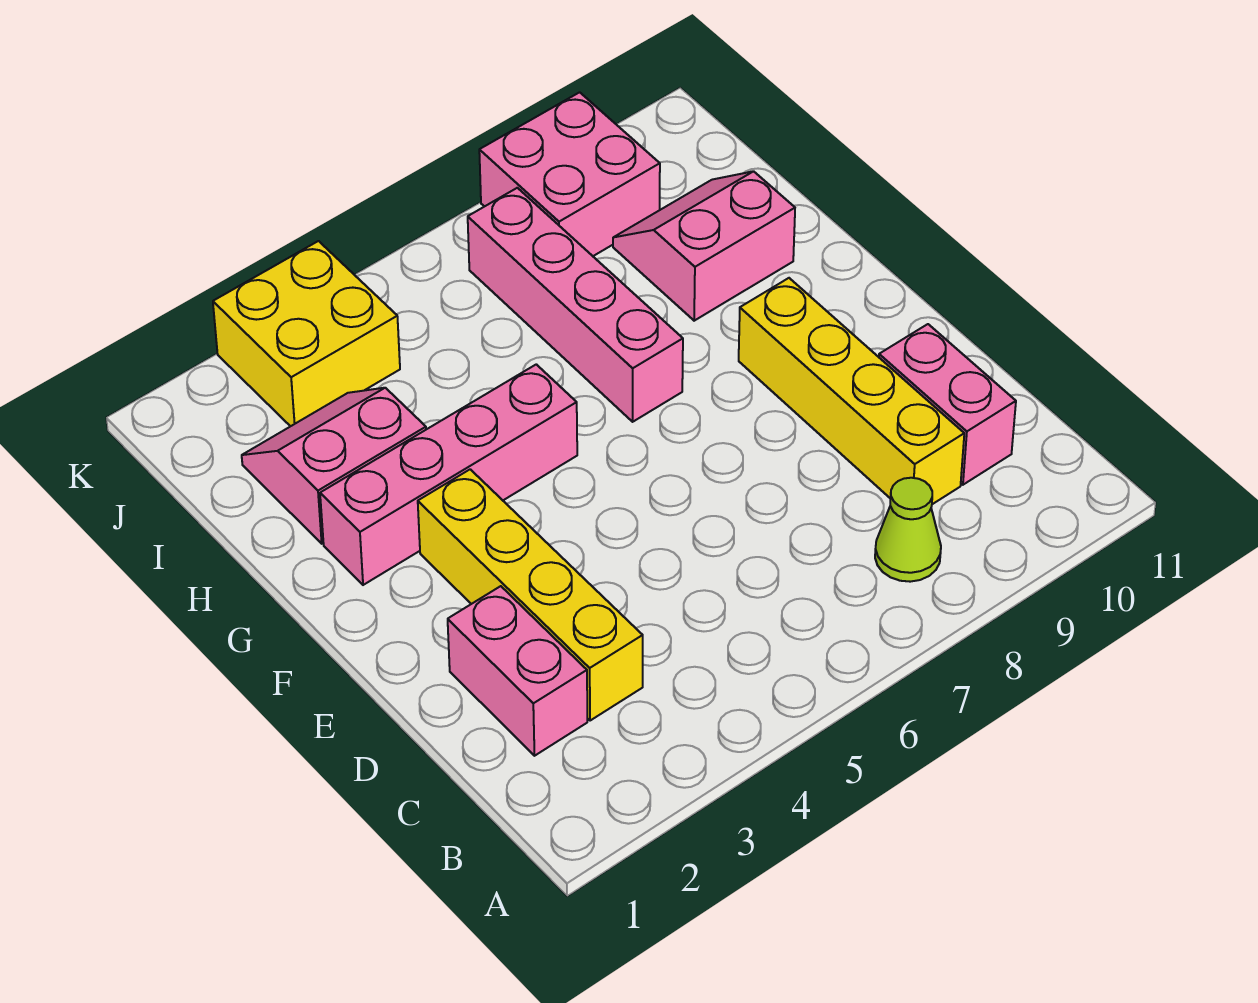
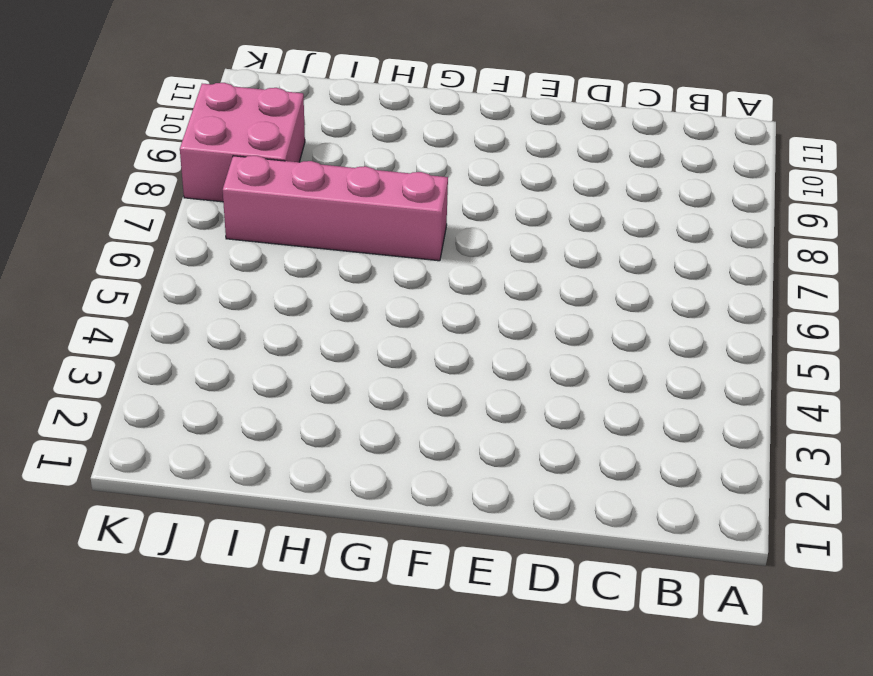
none -> lime cone B8 level 1
none -> pink brick C2:D2 level 1

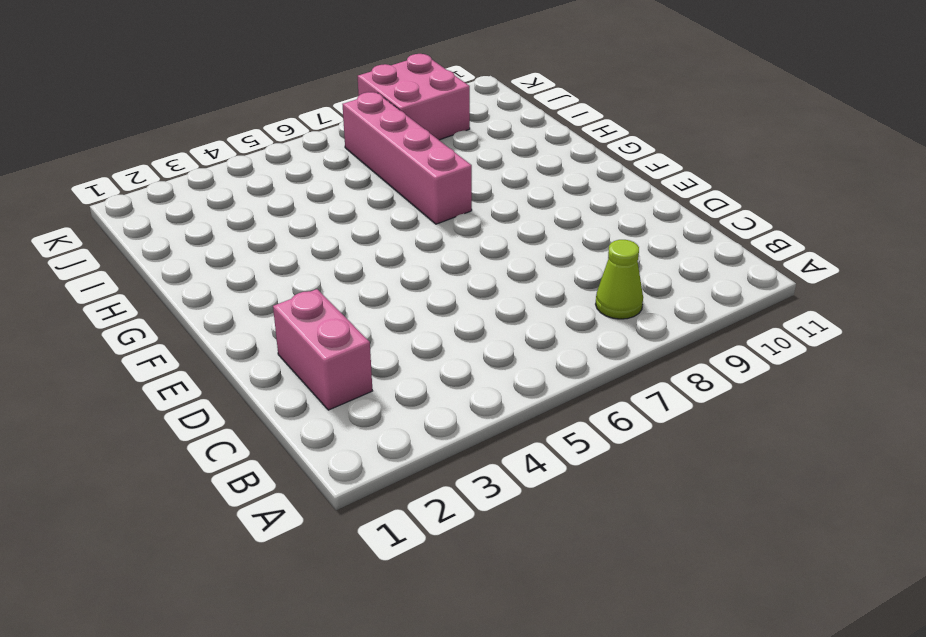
none -> yellow brick C3:F3 level 1
none -> yellow brick C9:F9 level 1

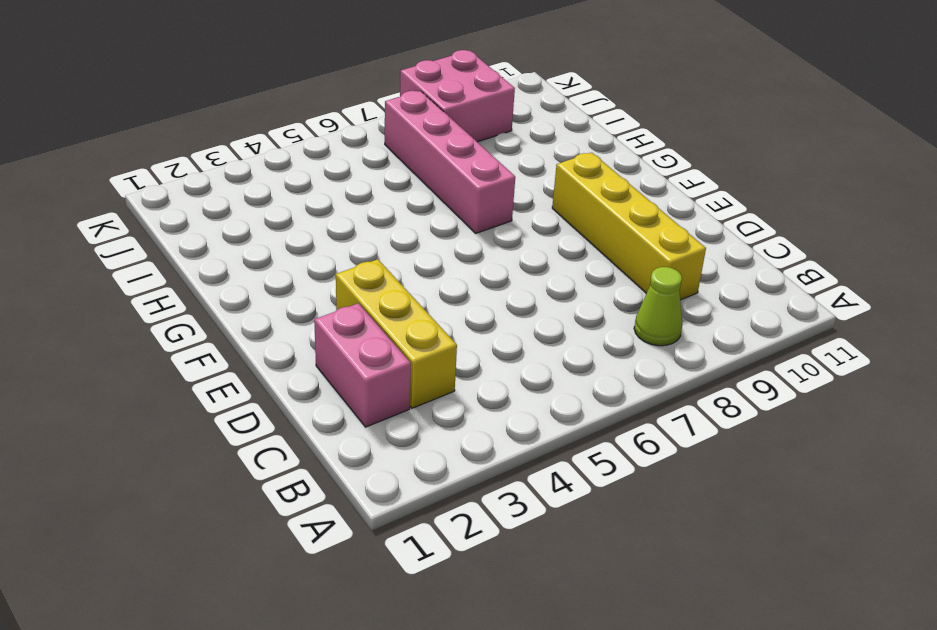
yellow brick C3:E3 level 1 -> yellow brick C3:F3 level 1
none -> pink brick C10:D10 level 1
none -> pink brick G2:G5 level 1

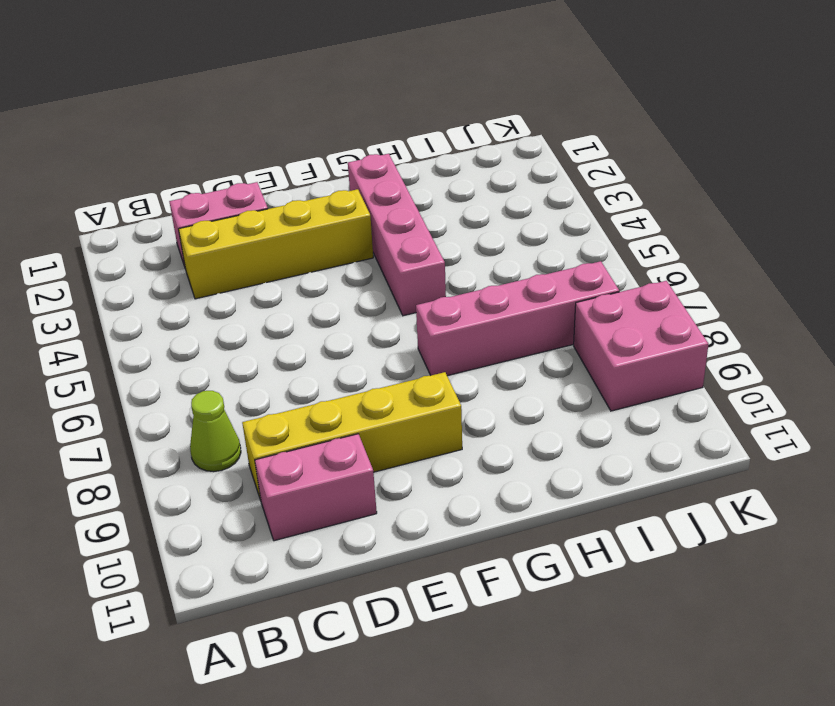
none -> pink slope H2:I3 level 1 top H
none -> pink slope H9:I10 level 1 top H

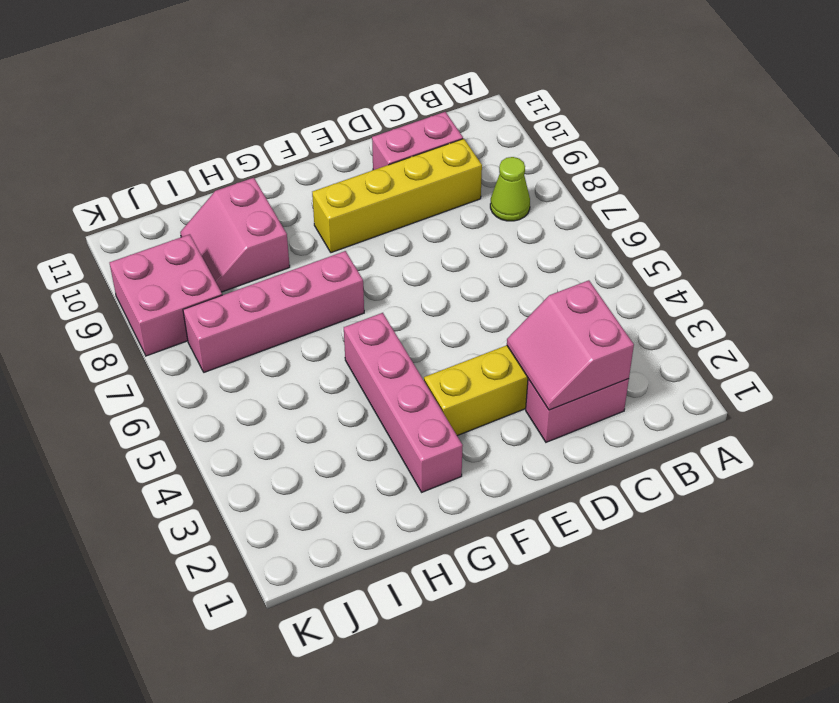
pink slope C2:D3 level 2 top C -> pink slope H2:I3 level 1 top H
none -> yellow brick J3:K4 level 1

